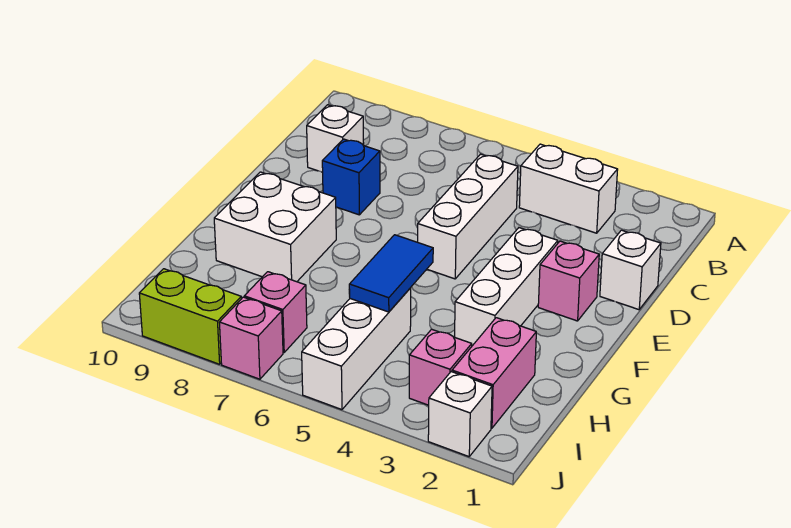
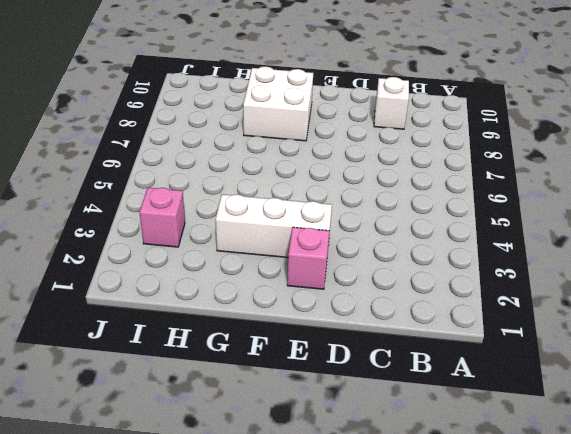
none -> white brick B3:B4 level 1
none -> white brick C5:E5 level 1
none -> white brick D1 level 1

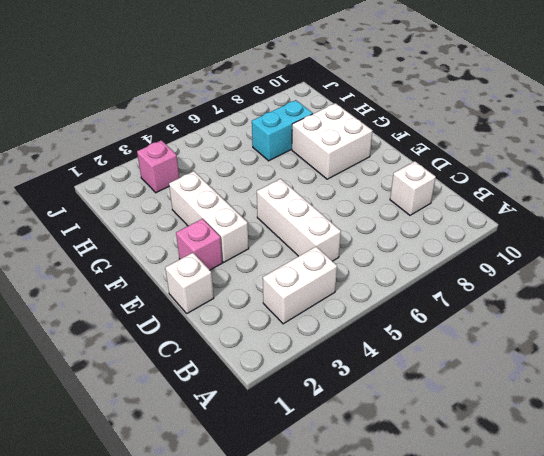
cyan brick H7:H8 level 1 -> none
none -> blue brick D8 level 1
none -> pink brick H2:I2 level 1
none -> white brick H5:J5 level 1

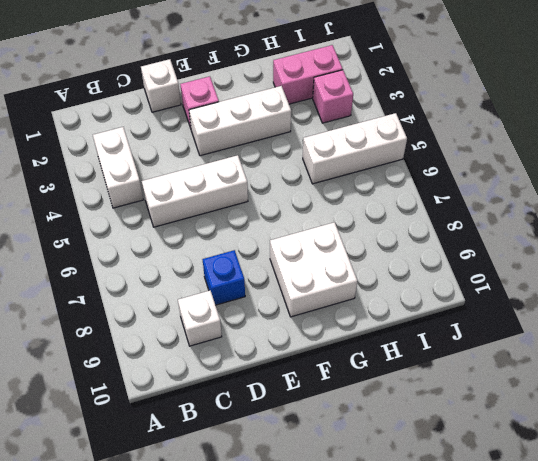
none -> pink brick I7 level 1
none -> white brick J2 level 1
none -> pink brick J7 level 1

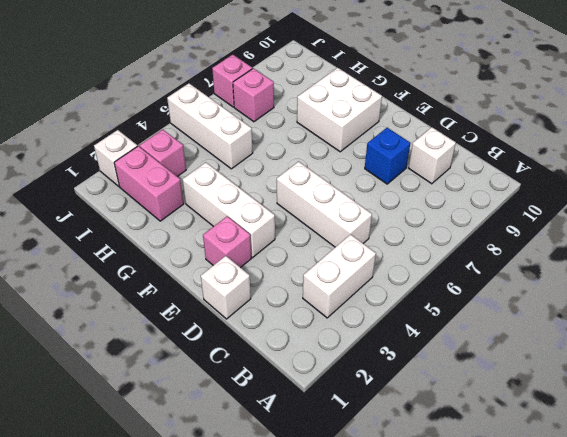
none -> lime brick J8:J9 level 1
none -> blue tile G5:H5 level 2

